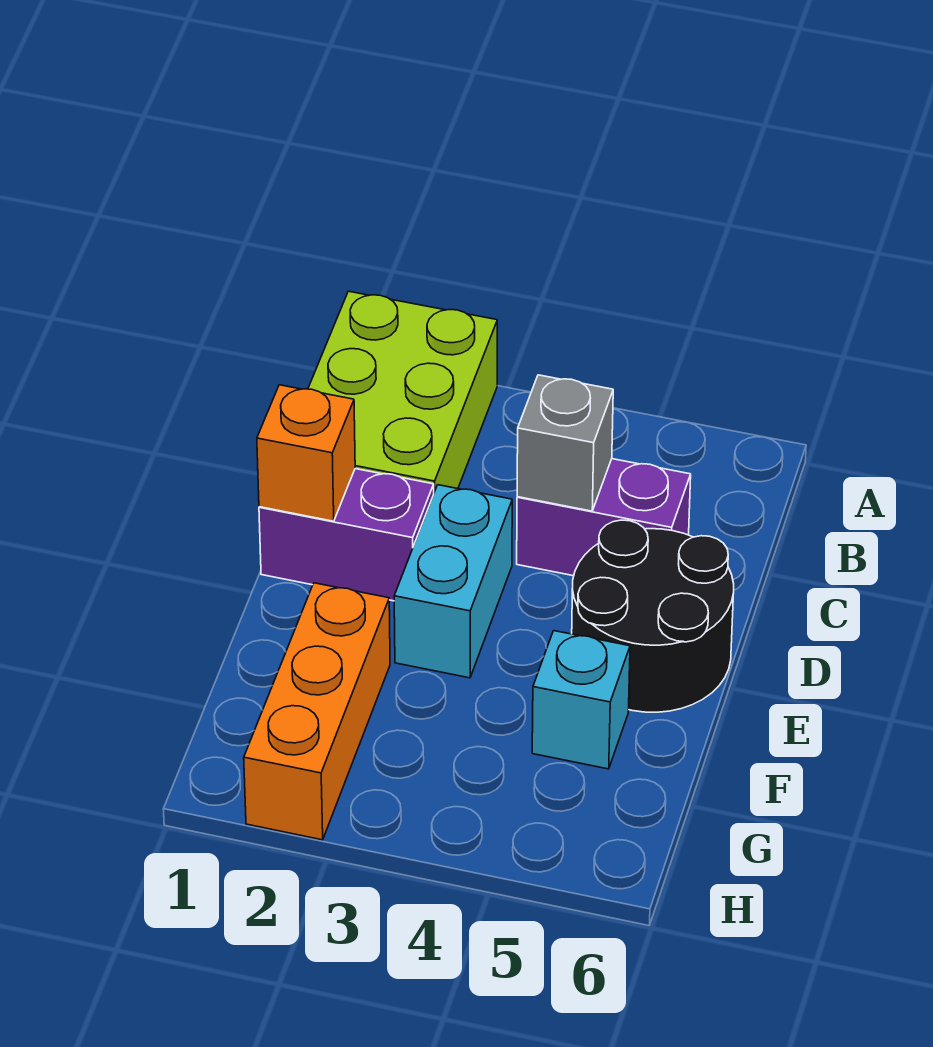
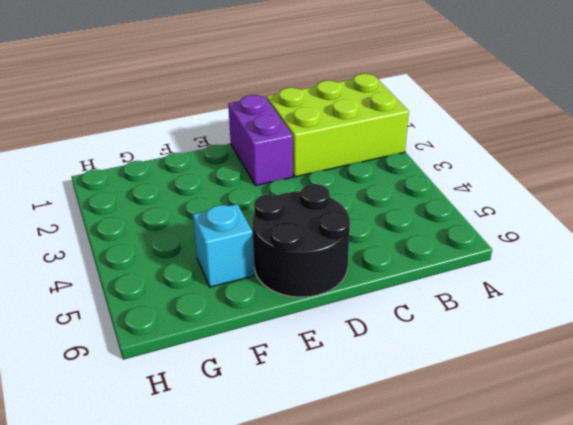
none -> purple brick C4:C5 level 1
none -> cyan brick D3:E3 level 1

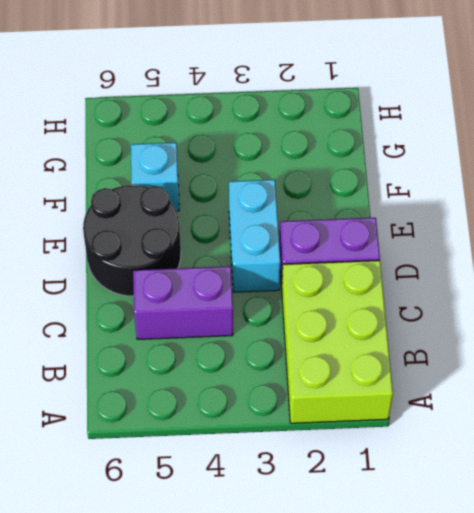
none -> orange brick F2:H2 level 1
none -> grey brick C4 level 2

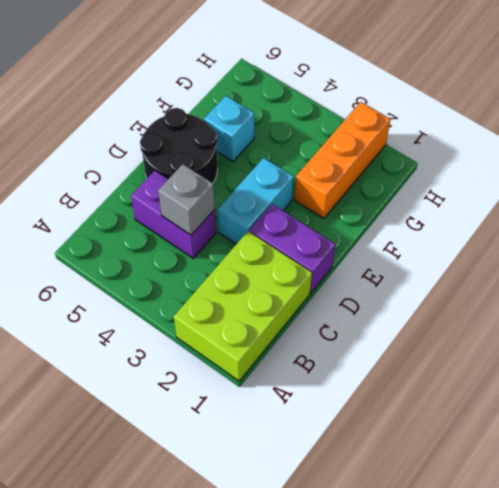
none -> orange brick D1 level 2

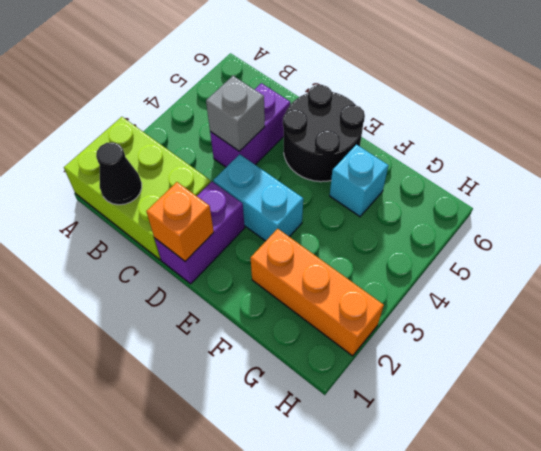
black cone B1 level 2 -> none

